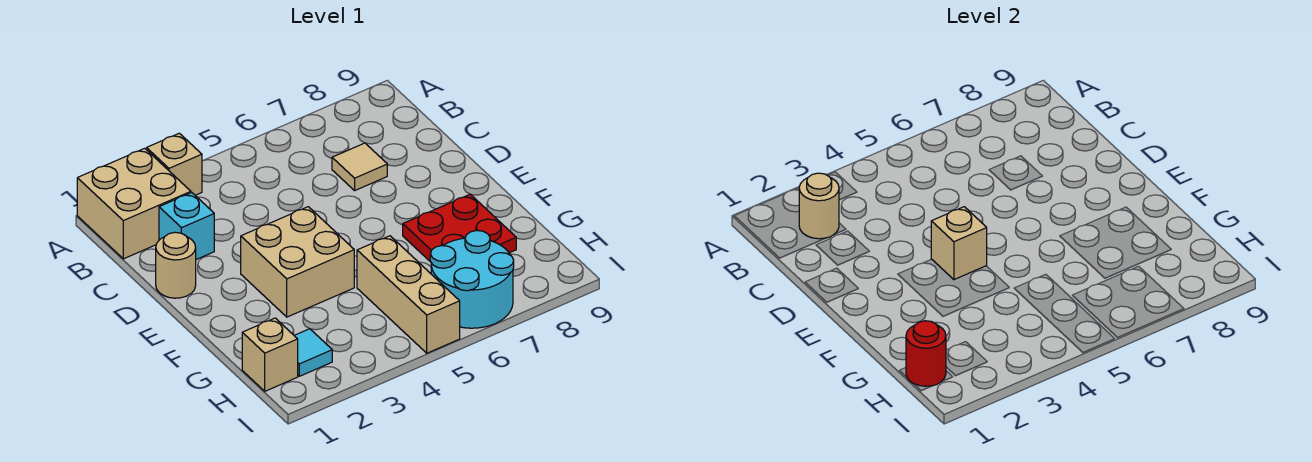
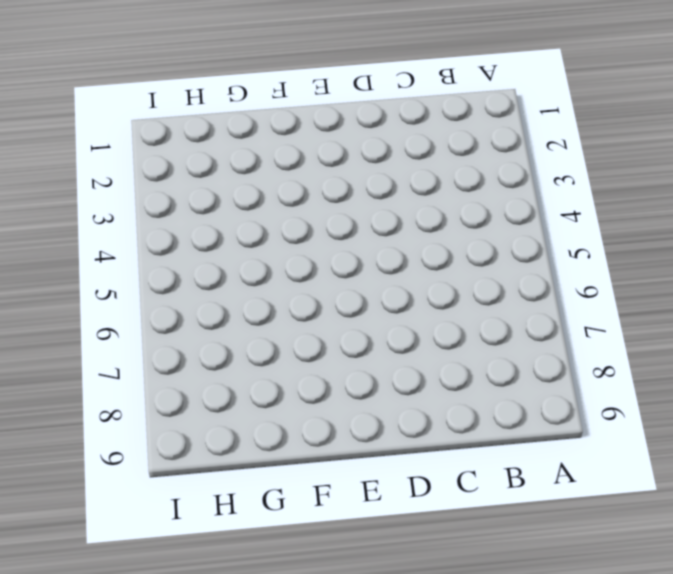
none -> tan brick A1:B2 level 1
none -> tan brick A3 level 1
none -> cyan brick C2 level 1

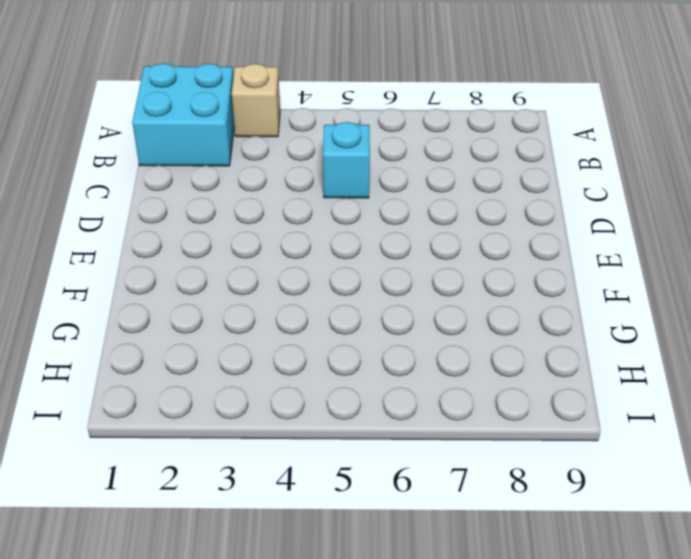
cyan brick A1:B2 level 1 -> tan brick A1:B2 level 1
cyan brick C5 level 1 -> cyan brick C2 level 1
none -> tan tile C7 level 1
none -> tan round brick D1 level 1
none -> tan brick E3:F4 level 1

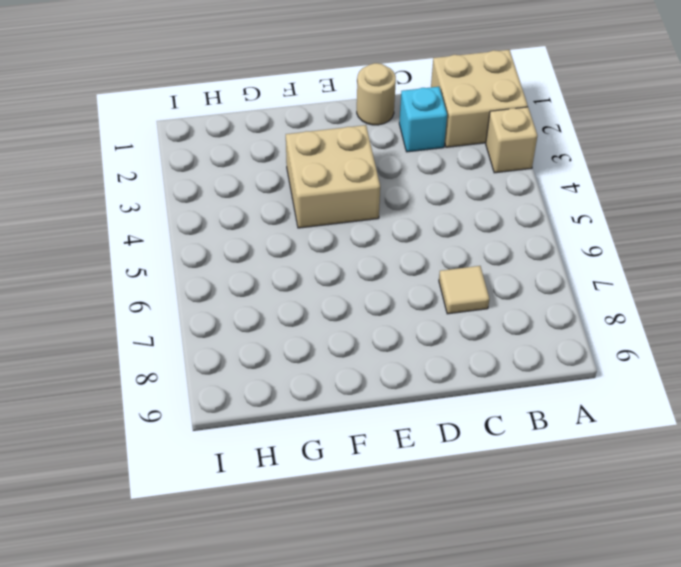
none -> red plate F7:G8 level 1
none -> tan brick G5:I5 level 1
none -> tan brick H1 level 1

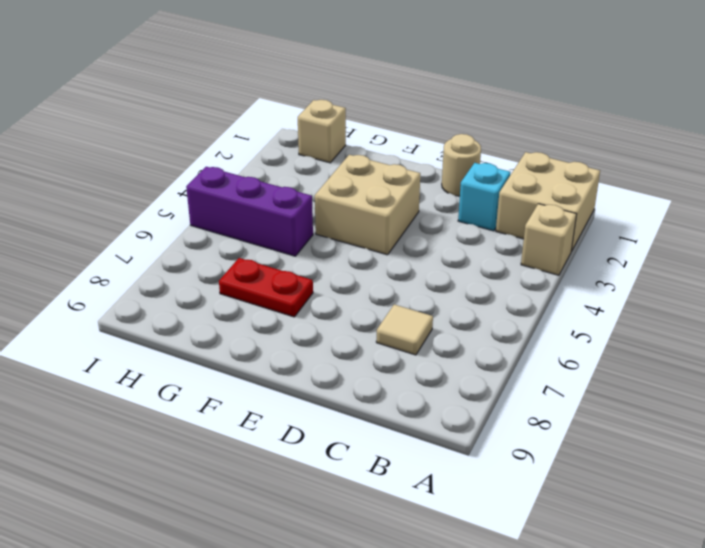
red plate F7:G7 level 1 -> red plate F7:G8 level 1
purple brick G5:I5 level 1 -> tan brick G5:I5 level 1
none -> cyan tile H2 level 1
none -> cyan round brick H6:I7 level 1
none -> tan round brick B2 level 2

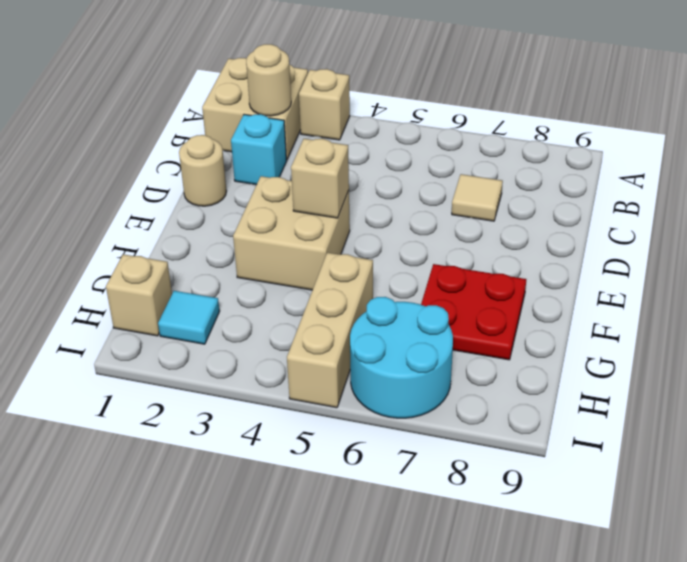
none -> red round brick H1 level 2

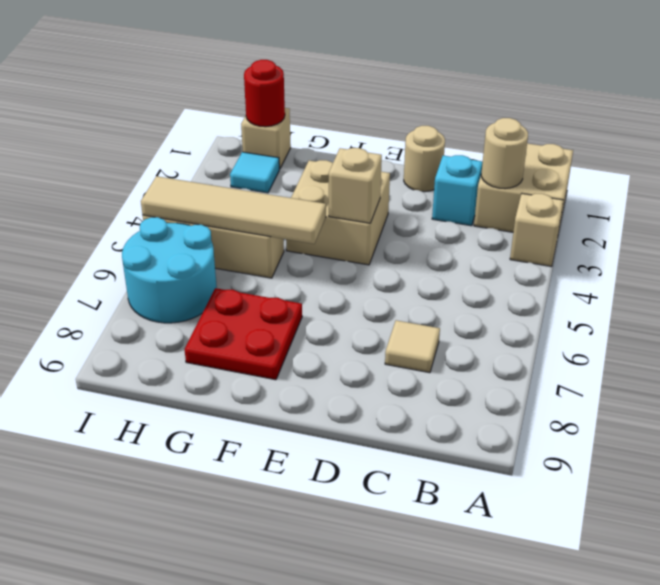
tan tile F5:I5 level 2 -> none

